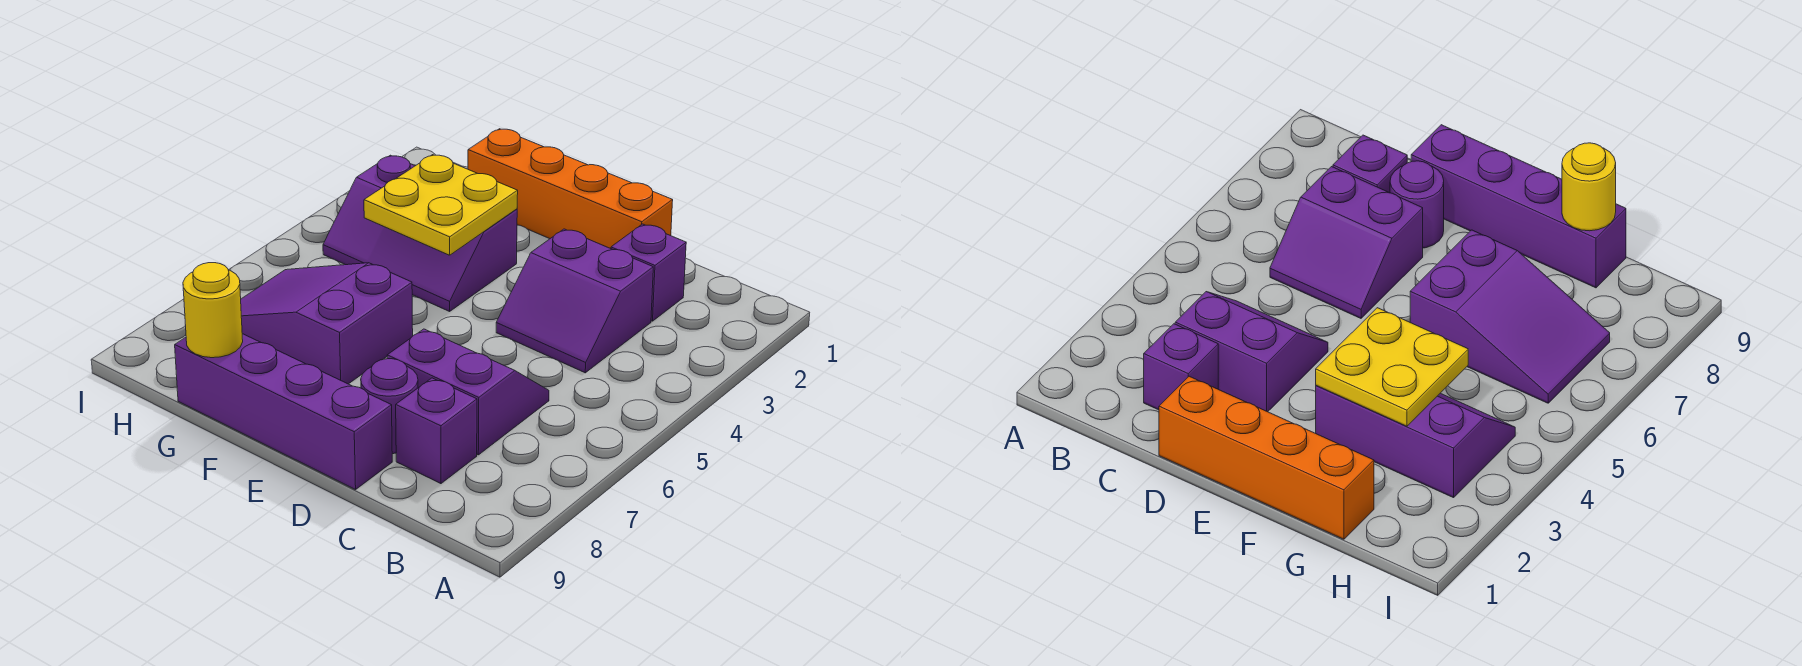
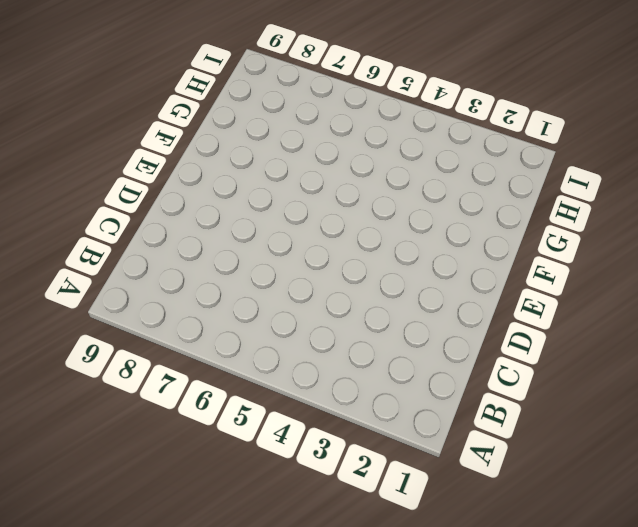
none -> purple brick C2 level 1
none -> purple slope C3:D4 level 1 top 3

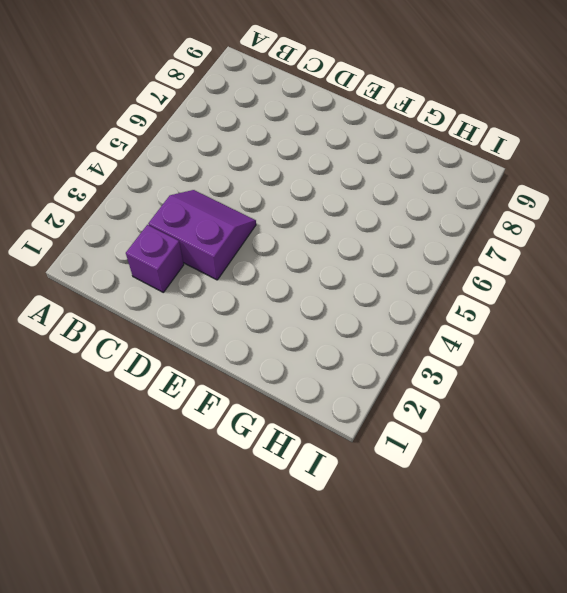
none -> purple slope C6:D7 level 1 top 7
none -> purple brick C8 level 1

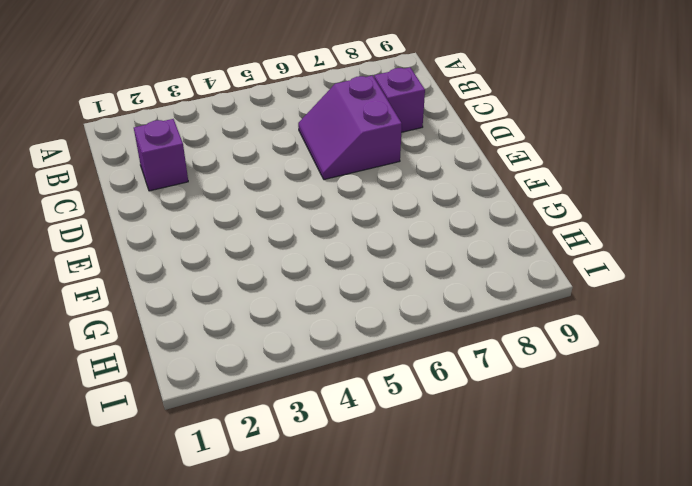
none -> purple slope C3:D4 level 1 top 3
none -> orange brick D1:G1 level 1

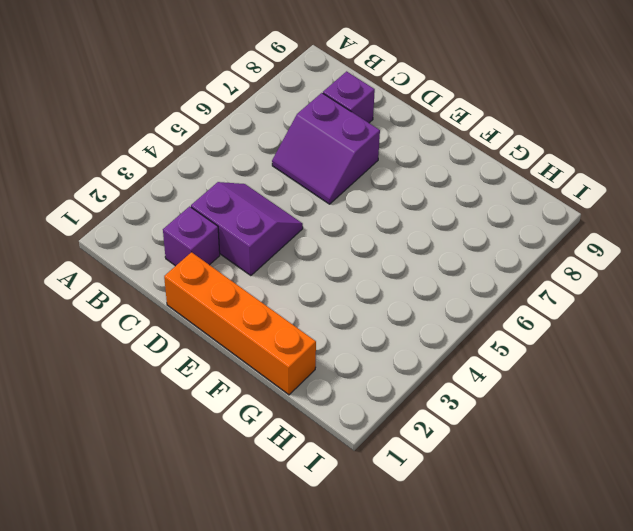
none -> purple round brick D8 level 1
none -> purple brick D9:G9 level 1

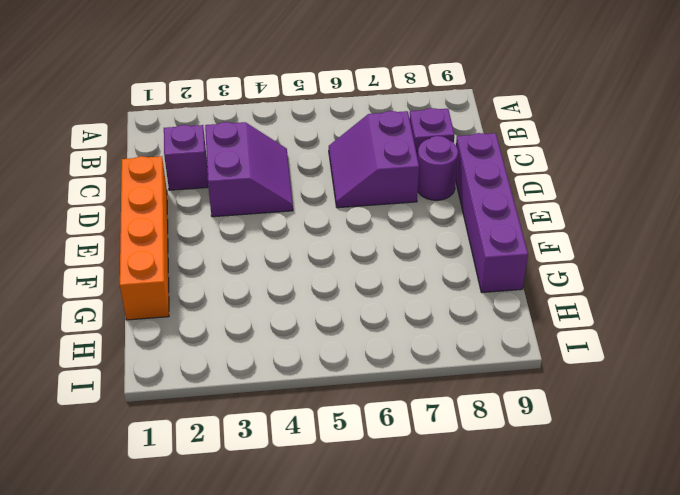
none -> purple slope F3:H4 level 1 top 3
none -> purple slope F6:H7 level 1 top F

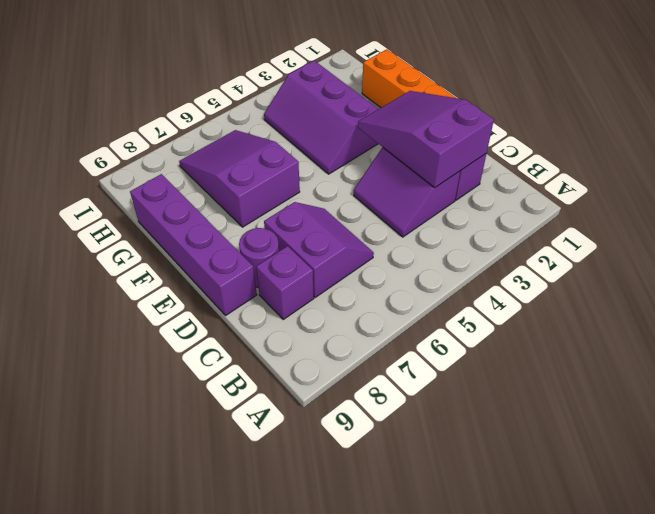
purple slope C2:E3 level 2 top C -> none
none -> yellow plate F3:G4 level 2
none -> yellow round brick G9 level 2

